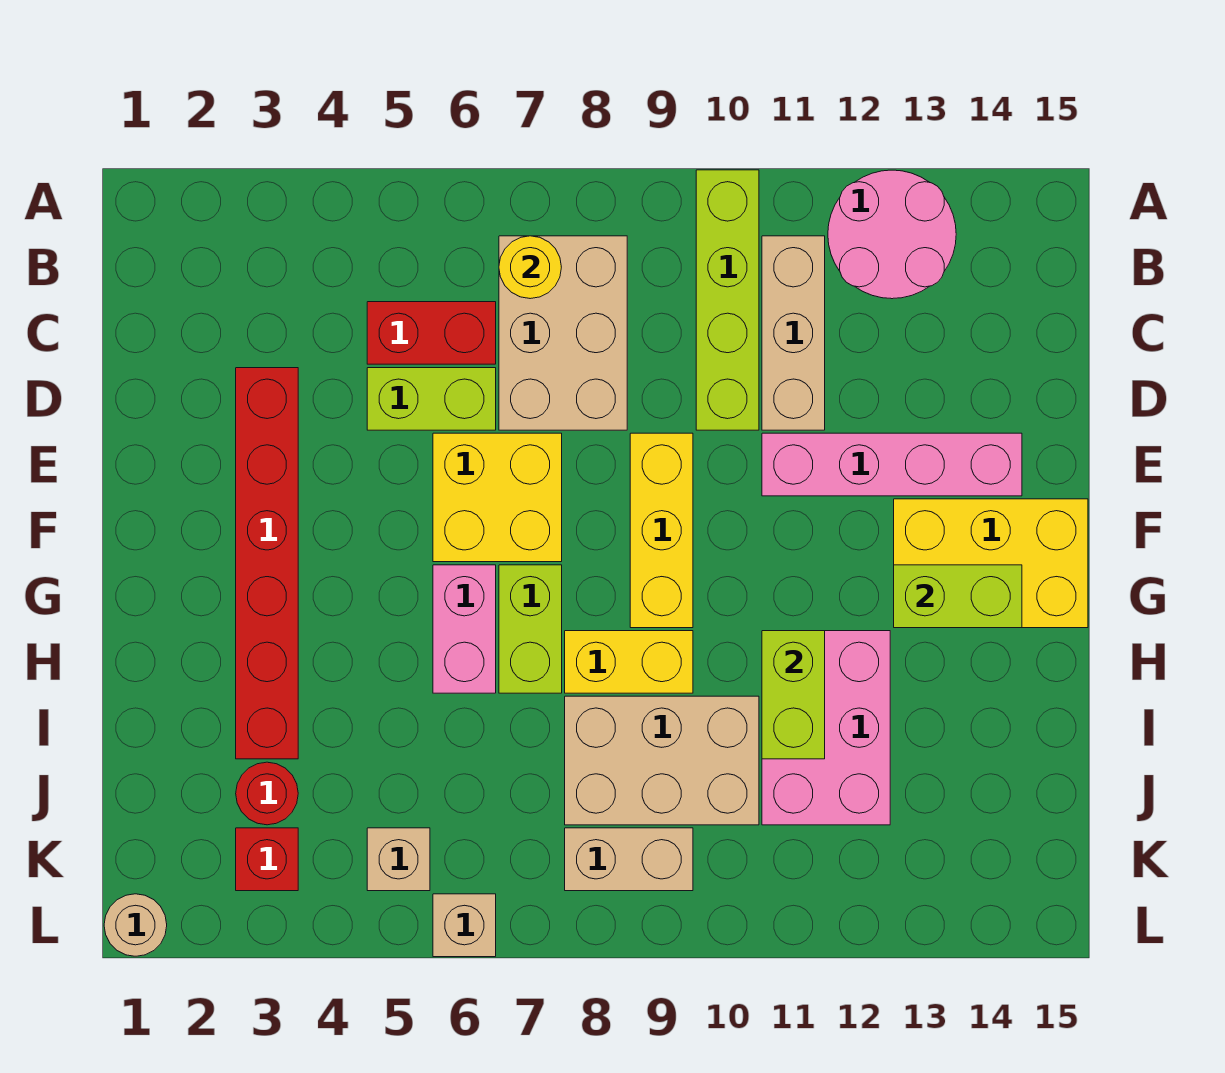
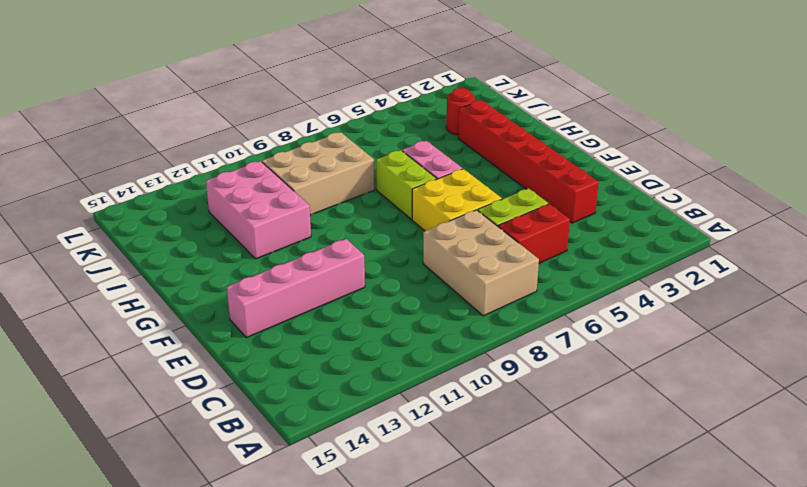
none -> lime brick A10:D10 level 1
none -> pink round brick A12:B13 level 1
none -> tan brick B11:D11 level 1

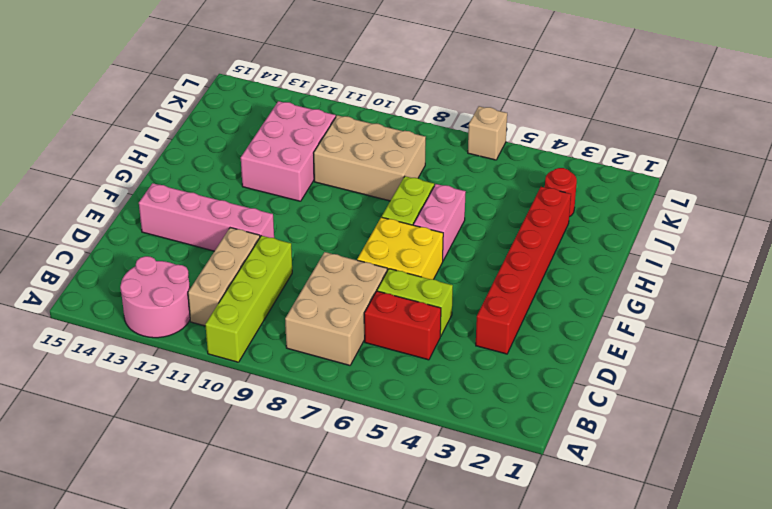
none -> yellow brick E9:G9 level 1
none -> yellow brick F13:G15 level 1
none -> yellow brick H8:H9 level 1

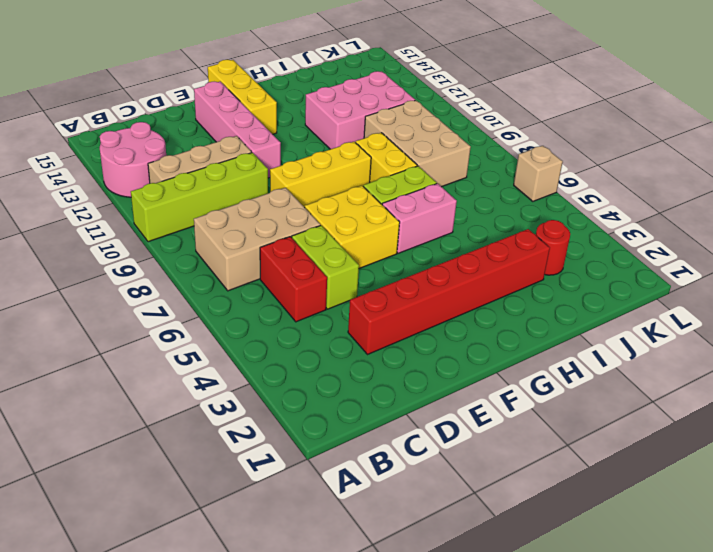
yellow brick F13:F15 level 1 -> yellow brick F13:G15 level 1
none -> red brick K3 level 1
none -> tan brick K5 level 1
none -> tan brick K8:K9 level 1

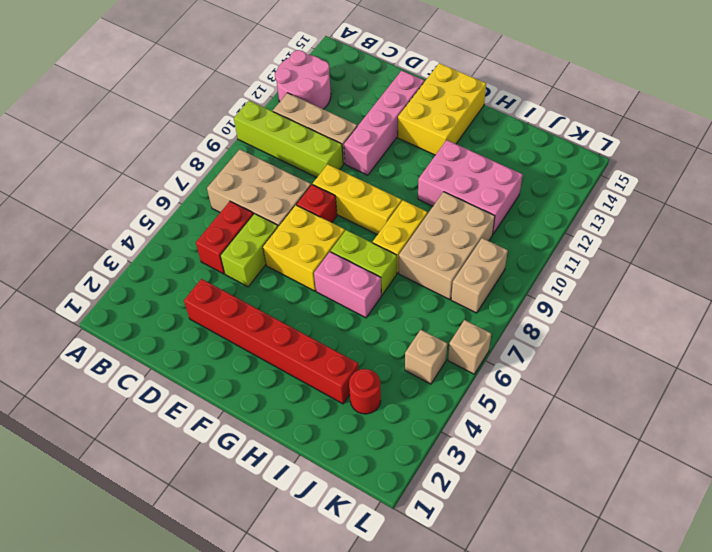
red brick E8 level 1 -> red brick K3 level 1
none -> tan round brick L1 level 1
none -> yellow round brick B7 level 2
none -> lime brick G13:G14 level 2

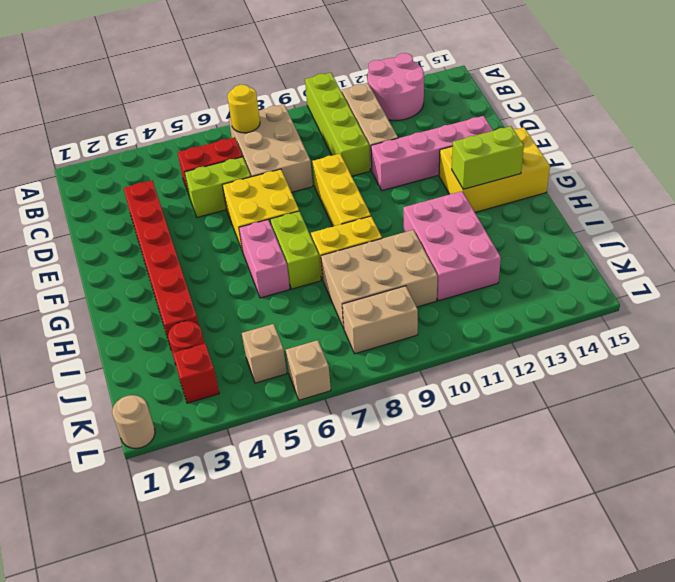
none -> lime brick H11:I11 level 2

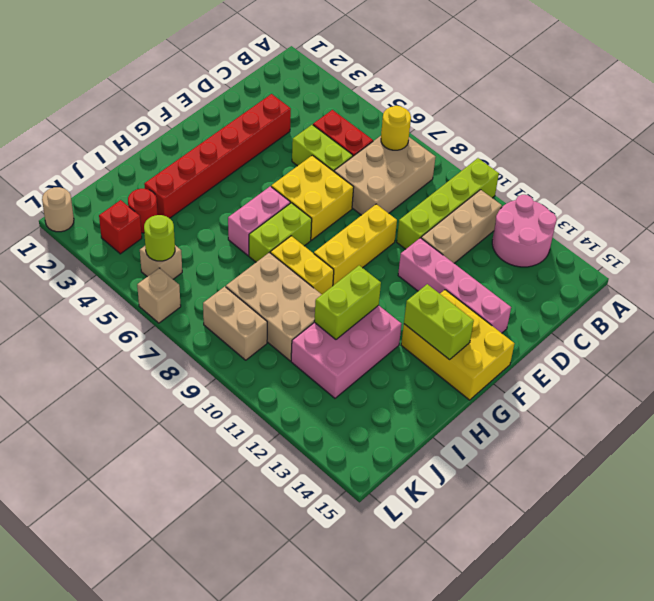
lime round brick K5 level 2 -> none

